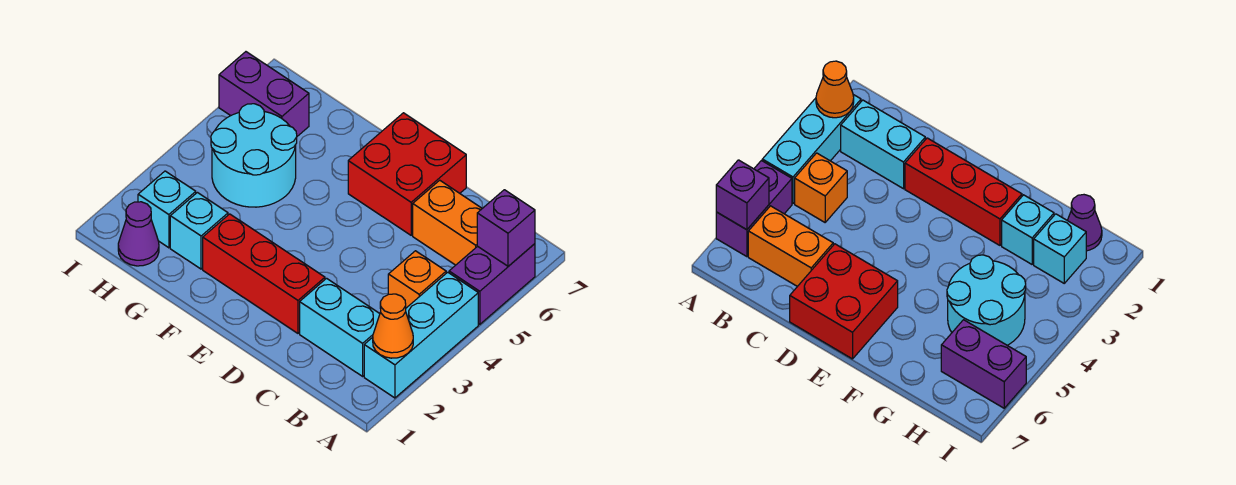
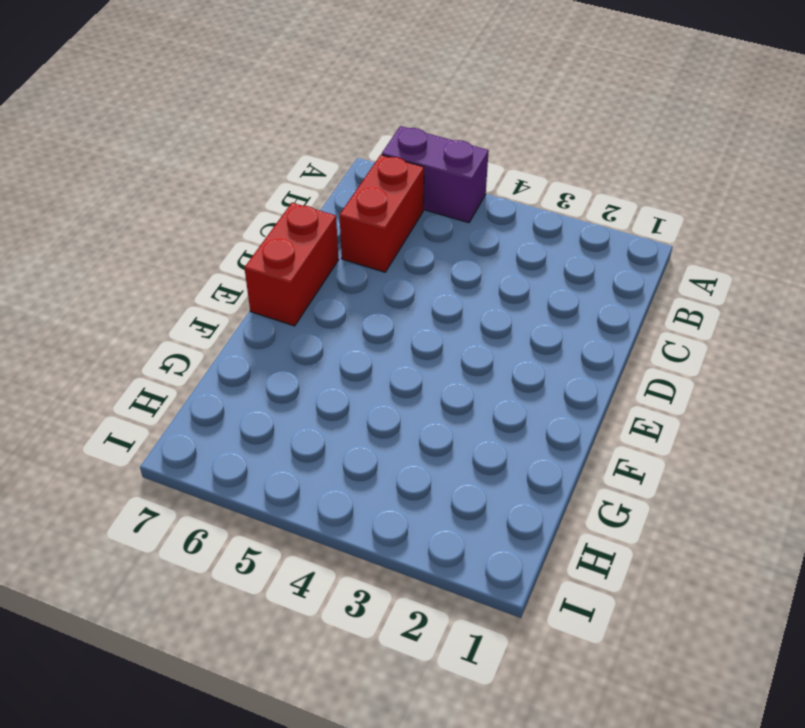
red brick B6:C6 level 1 -> orange brick B6:C6 level 1
red brick D7:E7 level 1 -> red brick D6:E7 level 1
none -> cyan brick A2:A4 level 1
none -> cyan brick B2:C2 level 1
none -> orange brick B4 level 1

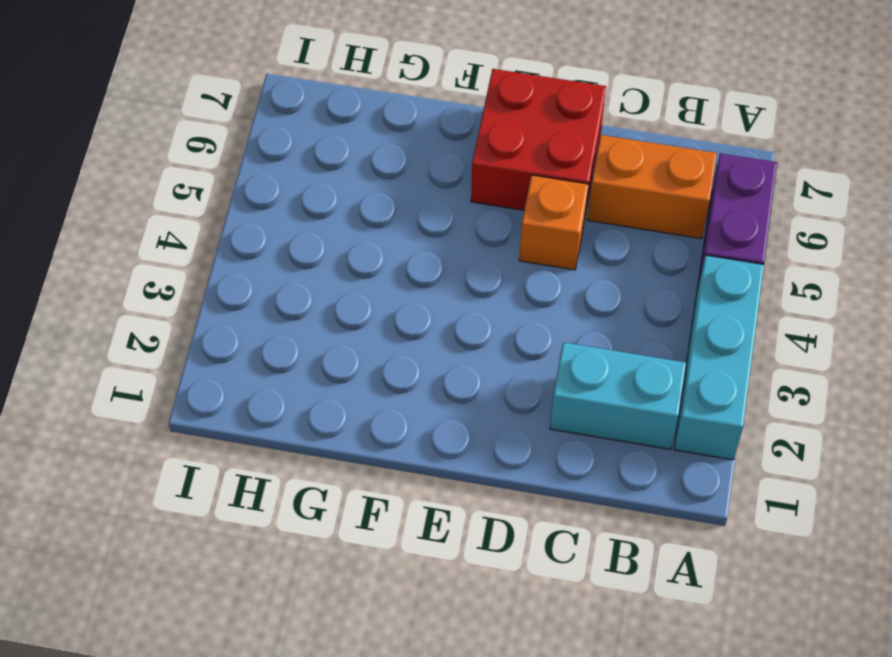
orange brick D5 level 1 -> orange brick B4 level 1
none -> red brick D2:F2 level 1
none -> cyan brick G2 level 1
none -> cyan round brick G4:H5 level 1

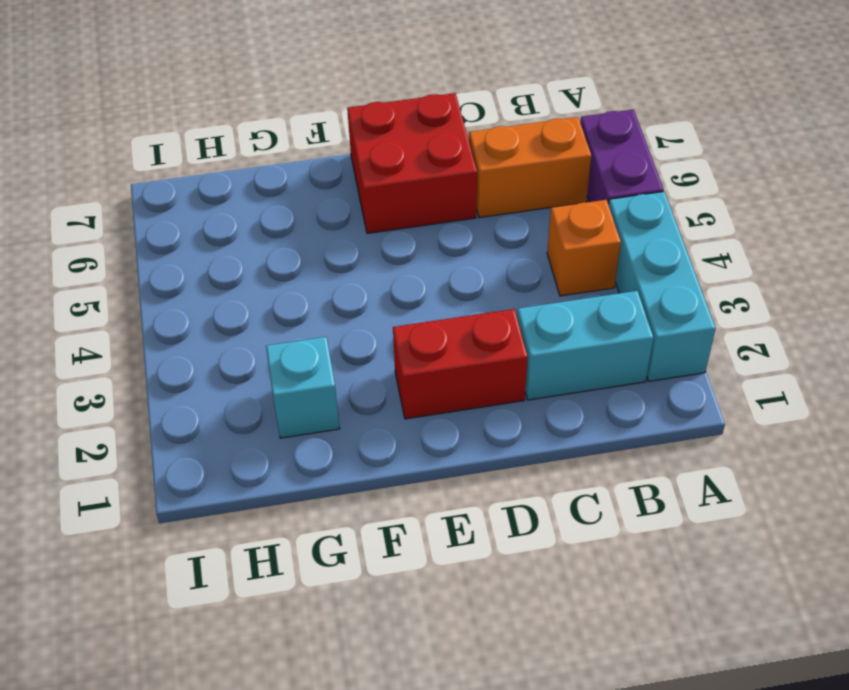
red brick D2:E2 level 1 -> red brick D2:F2 level 1
none -> cyan round brick G4:H5 level 1
none -> purple cone H1 level 1
none -> cyan brick H2 level 1

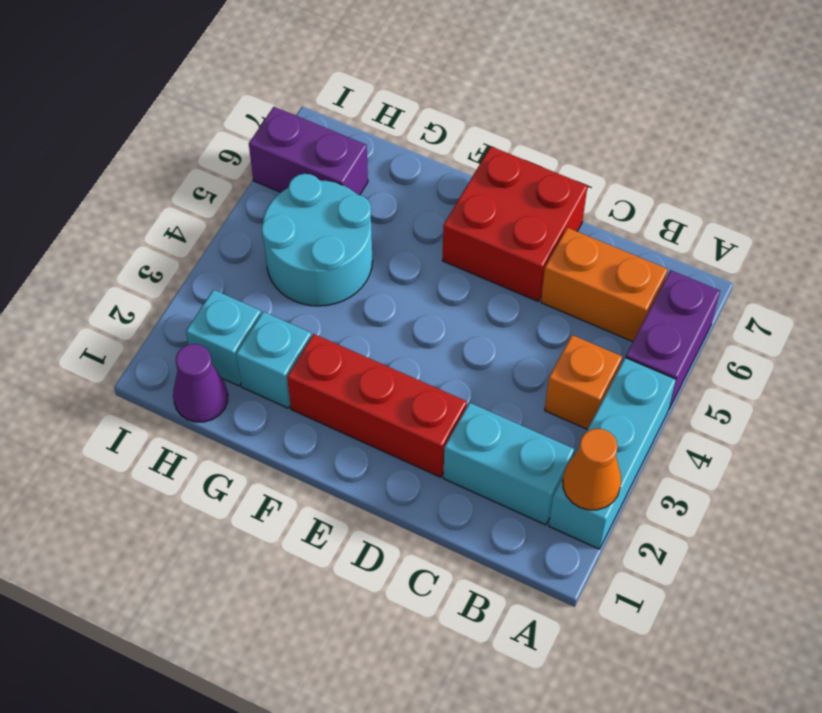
none -> purple brick A6 level 2

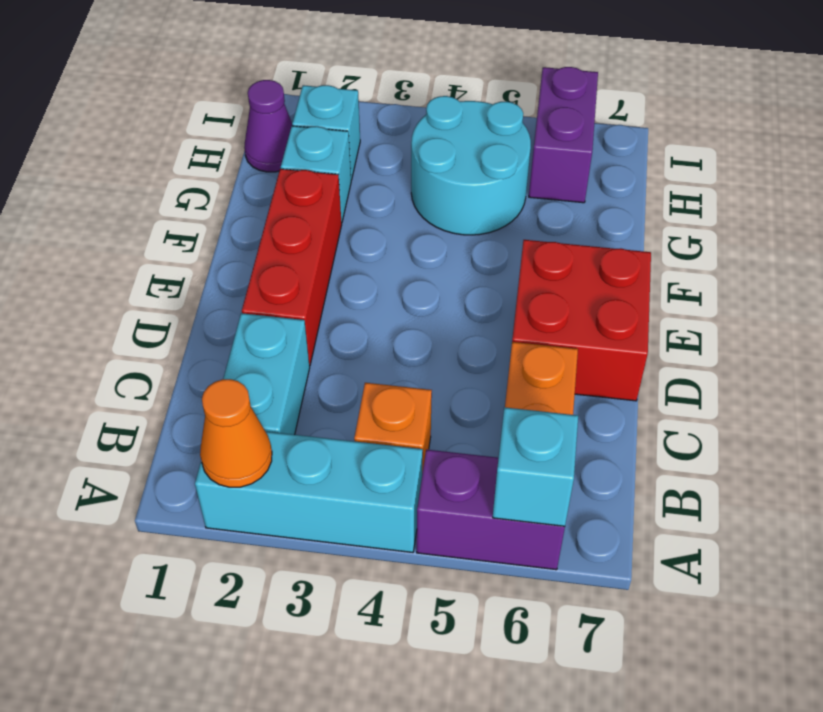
cyan brick A6 level 2 -> purple brick A6 level 2

